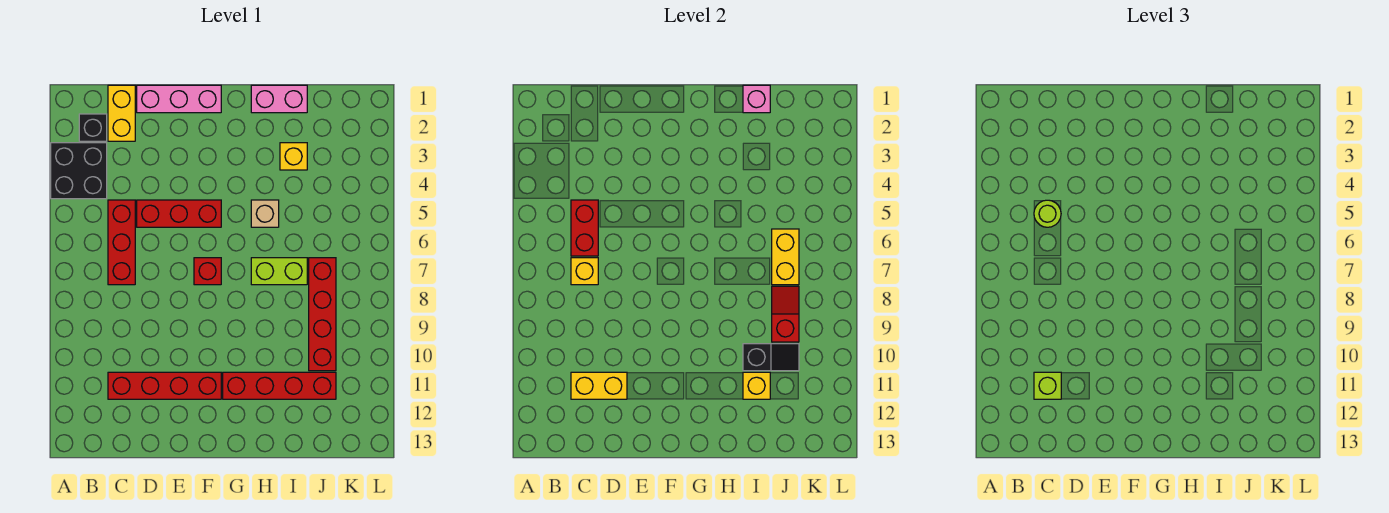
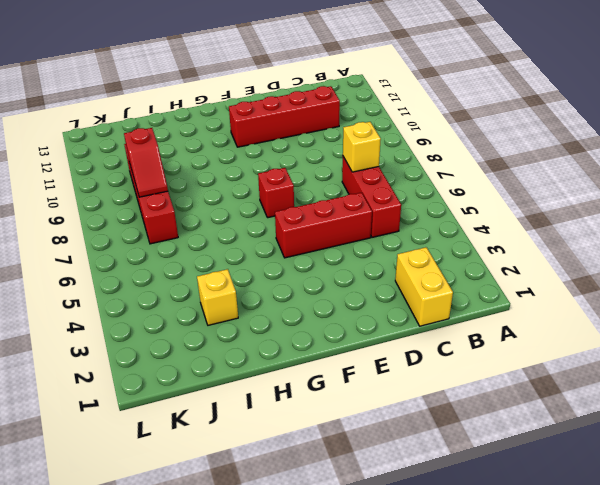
none -> black brick A3:B4 level 1
none -> black brick B2 level 1
none -> pink brick D1:F1 level 1

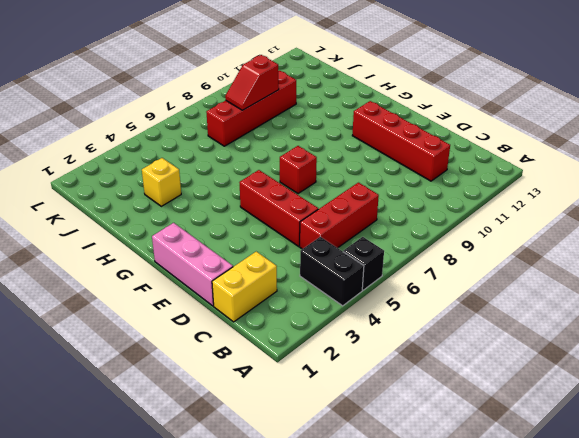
black brick A4:B4 level 1 -> black brick A3:B4 level 1
black brick A5 level 1 -> black brick B2 level 1
none -> red brick G11:J11 level 1
none -> pink brick H1:I1 level 1
none -> tan brick H5 level 1

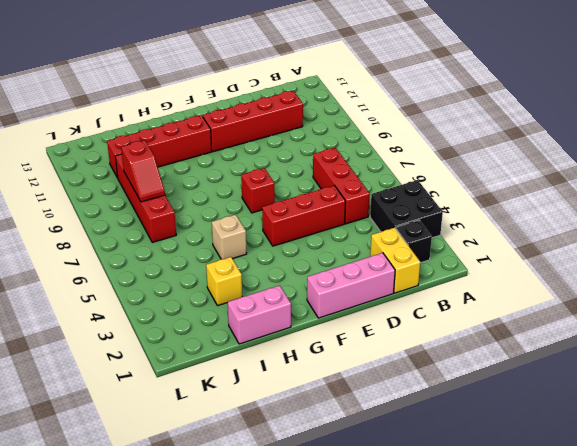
none -> lime brick H7:I7 level 1
none -> red brick C5:C6 level 2
none -> yellow brick C7 level 2

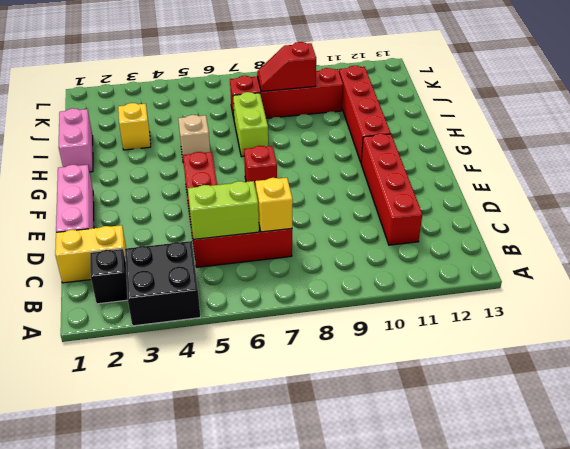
lime brick C5:C6 level 2 -> red brick C5:C6 level 2
none -> yellow brick C11:D11 level 2
none -> pink brick I1 level 2
none -> black slope I10:J10 level 2 top I

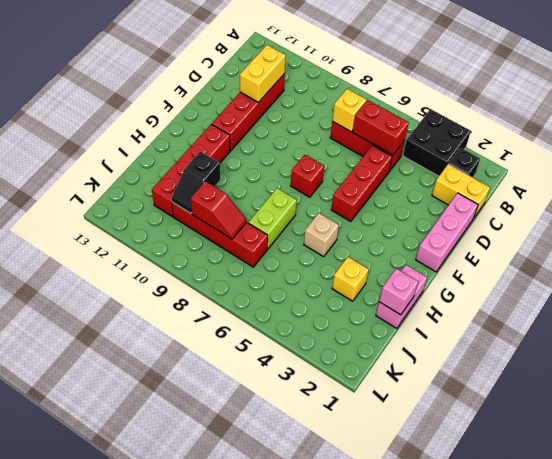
none -> yellow brick I11 level 2
none -> yellow brick J6:J7 level 2
none -> lime round brick C5 level 3

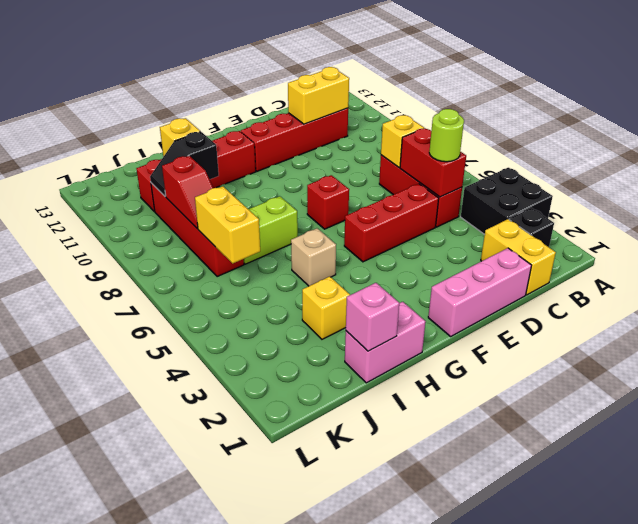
none -> lime brick C11 level 3

